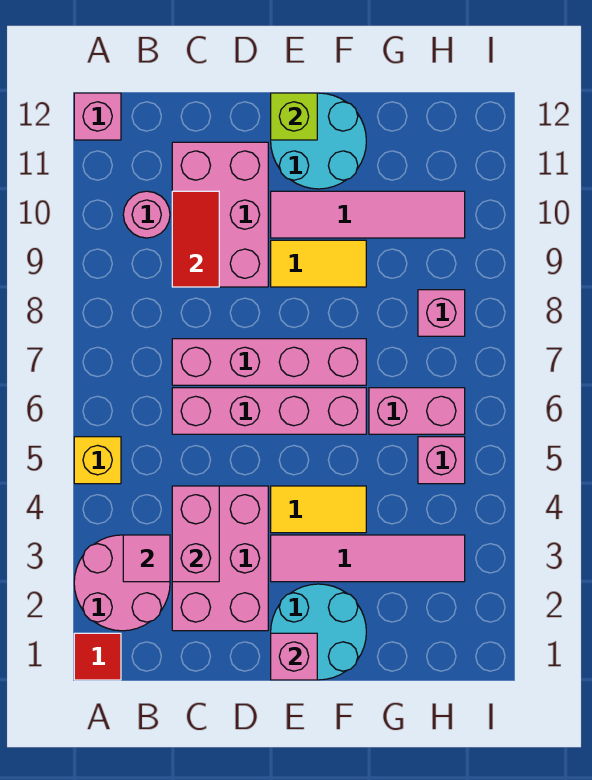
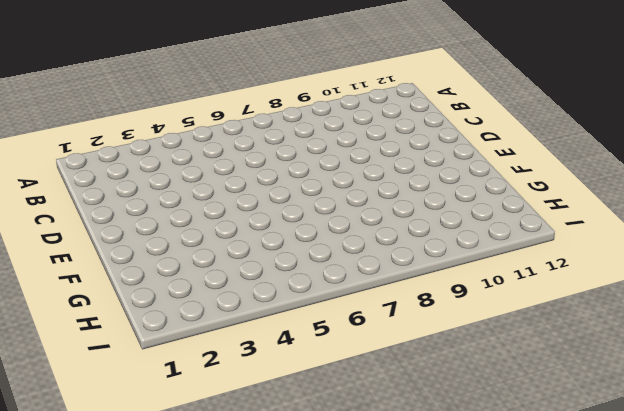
none -> red tile A1 level 1
none -> pink round brick A2:B3 level 1
none -> yellow brick A5 level 1

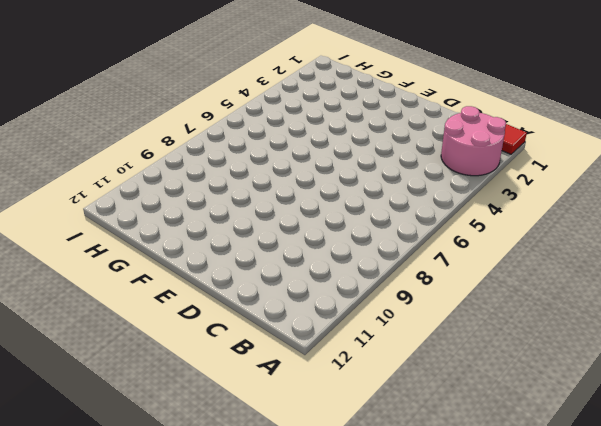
none -> yellow brick A5 level 1
none -> pink brick A12 level 1
none -> pink round brick B10 level 1

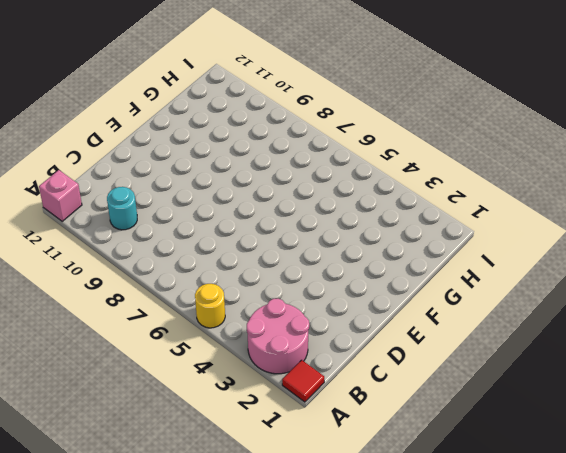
yellow round brick A5 level 1 -> yellow brick A5 level 1
cyan round brick B10 level 1 -> pink round brick B10 level 1
none -> pink brick C2:D4 level 1
none -> pink brick C6:F6 level 1
none -> pink brick C7:F7 level 1

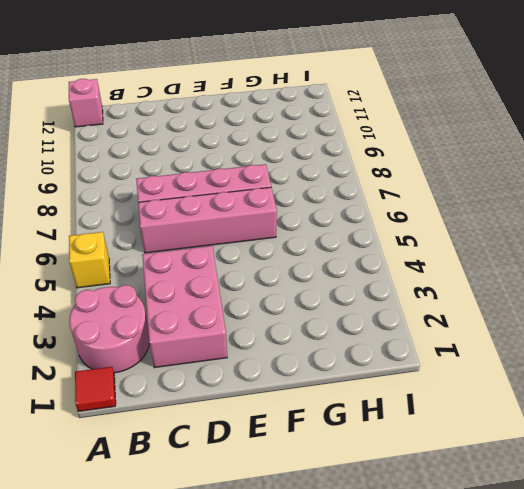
none -> pink round brick B10 level 1
none -> pink brick C9:D11 level 1
none -> cyan round brick E1:F2 level 1

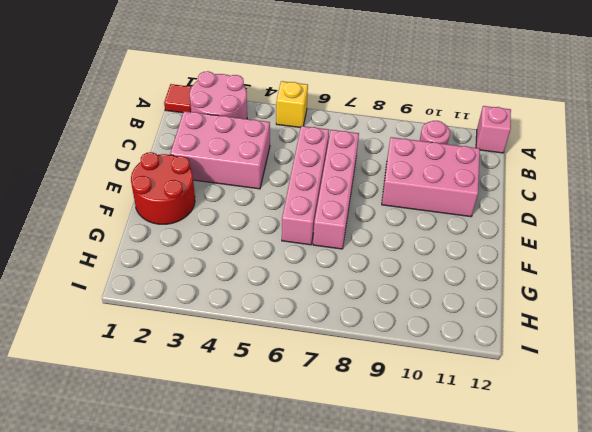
red round brick E1:F2 level 1 -> cyan round brick E1:F2 level 1
none -> pink tile E3:H3 level 1
none -> yellow tile E4:F4 level 1
none -> yellow tile E9:F9 level 1

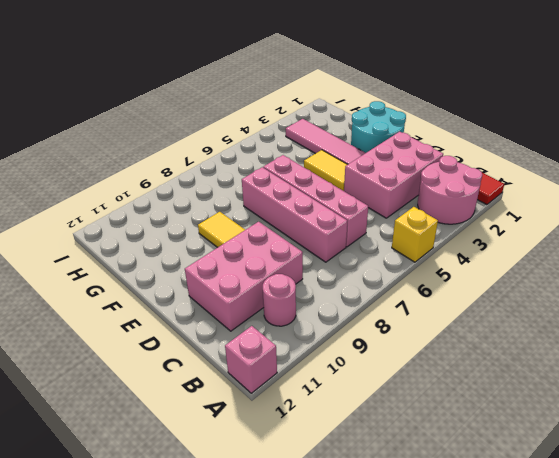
none -> pink tile E10:H10 level 1
none -> cyan round brick E11:F12 level 1
none -> pink brick G6:H6 level 1

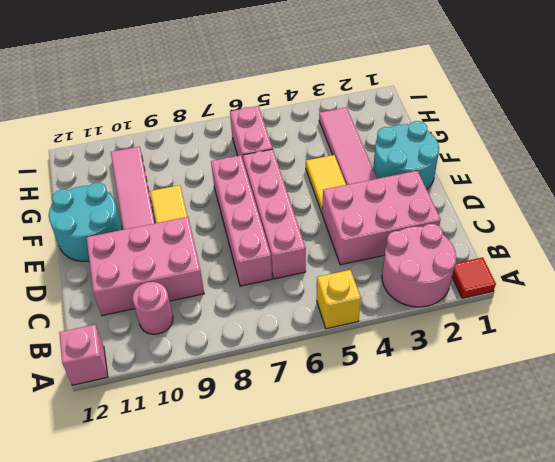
none -> pink brick H5 level 1
none -> pink brick H8 level 1
none -> pink tile B3 level 2

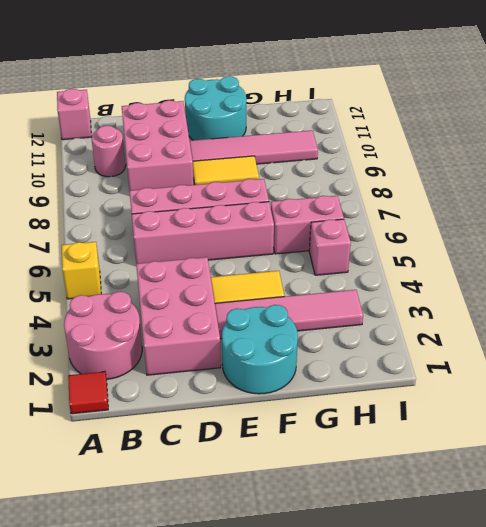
none -> pink brick H8 level 1
none -> pink tile B3 level 2
none -> pink brick C3:C4 level 2

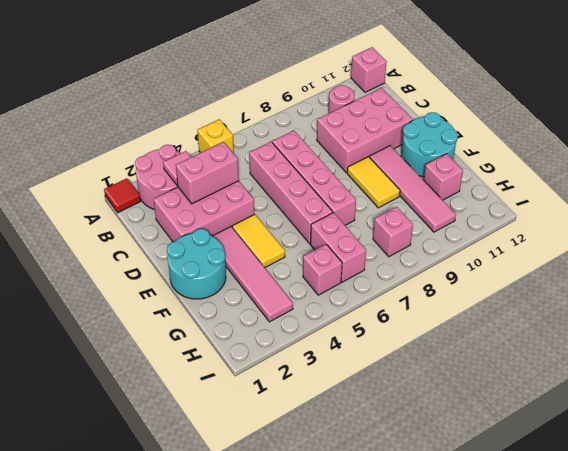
pink brick G11 level 1 -> pink brick E1 level 2
none -> red tile C9:C10 level 2
none -> lime brick E12 level 2

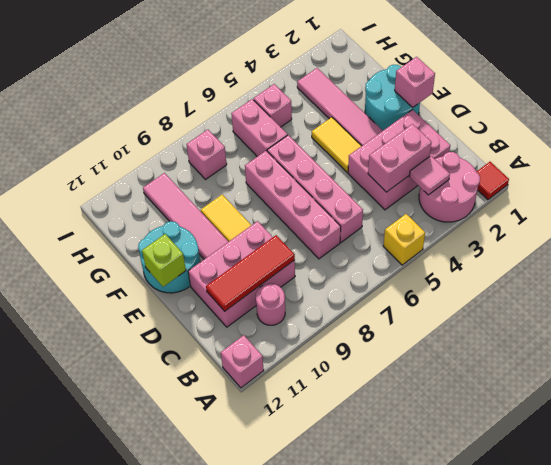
red tile C9:C11 level 2 -> red tile C9:C10 level 2

